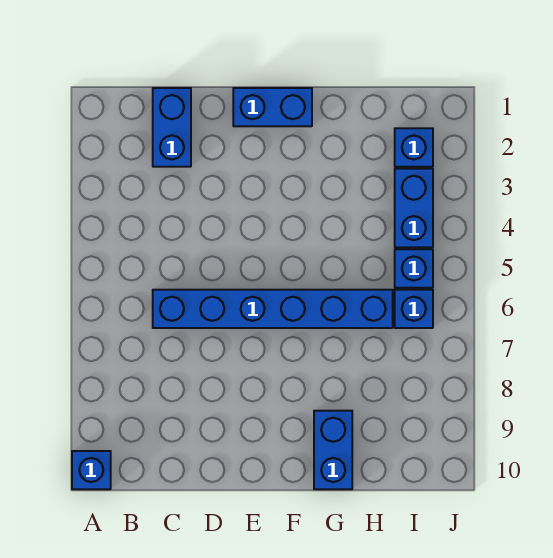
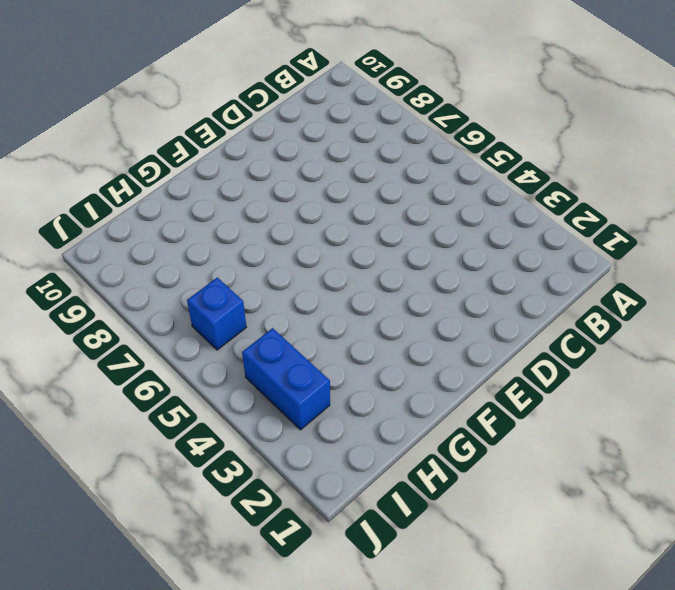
none -> blue brick A10 level 1
none -> blue brick C1:C2 level 1

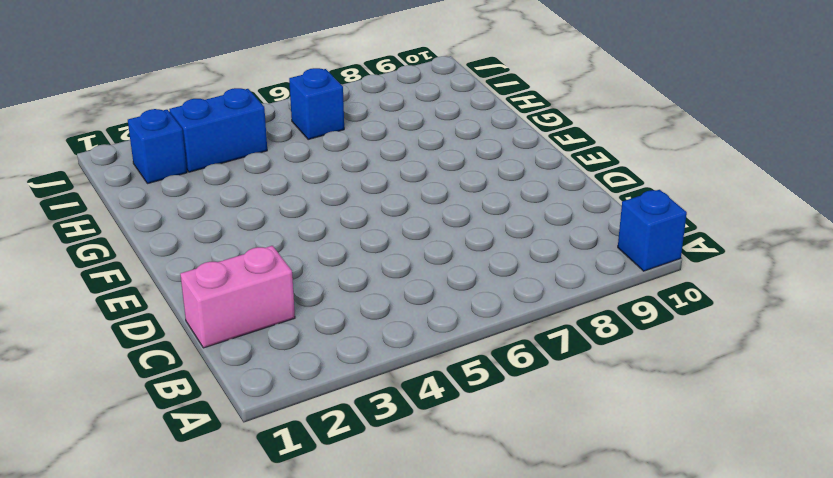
pink brick C1:C2 level 1 -> blue brick C1:C2 level 1
none -> blue brick C6:H6 level 1
none -> blue brick E1:F1 level 1

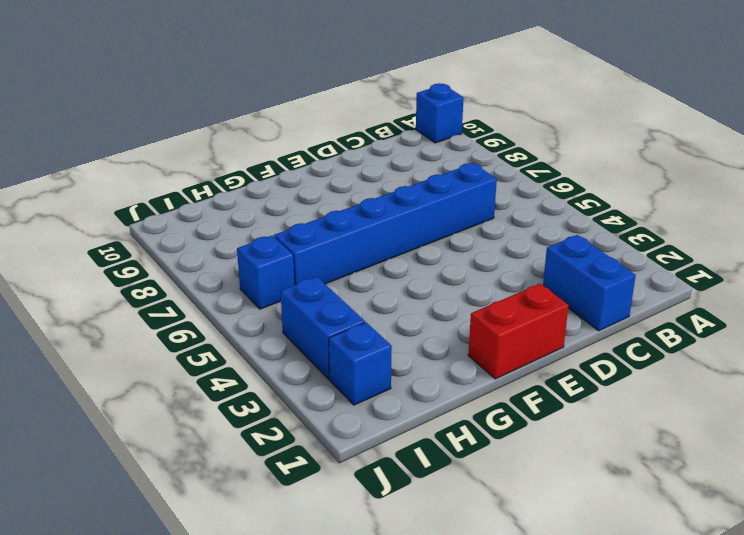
red brick E1:F1 level 1 -> blue brick E1:F1 level 1
none -> blue brick G9:G10 level 1
none -> blue brick I5 level 1

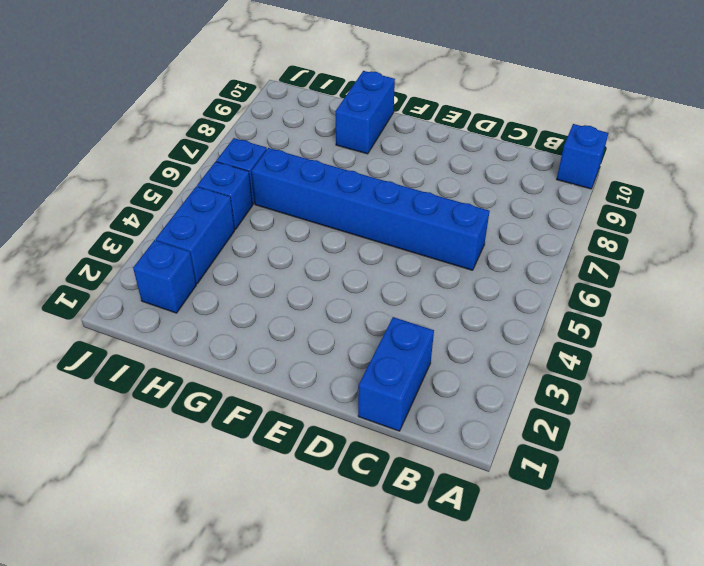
none -> blue brick E1:F1 level 1

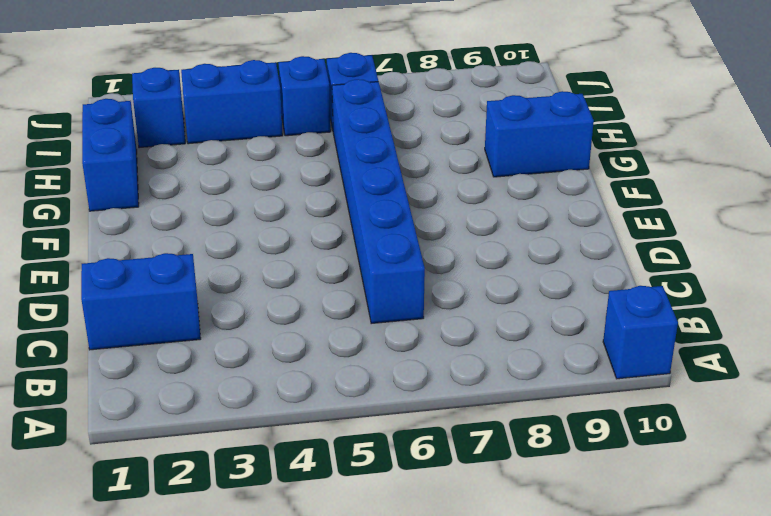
blue brick G1:H1 level 1 -> blue brick E1:F1 level 1

